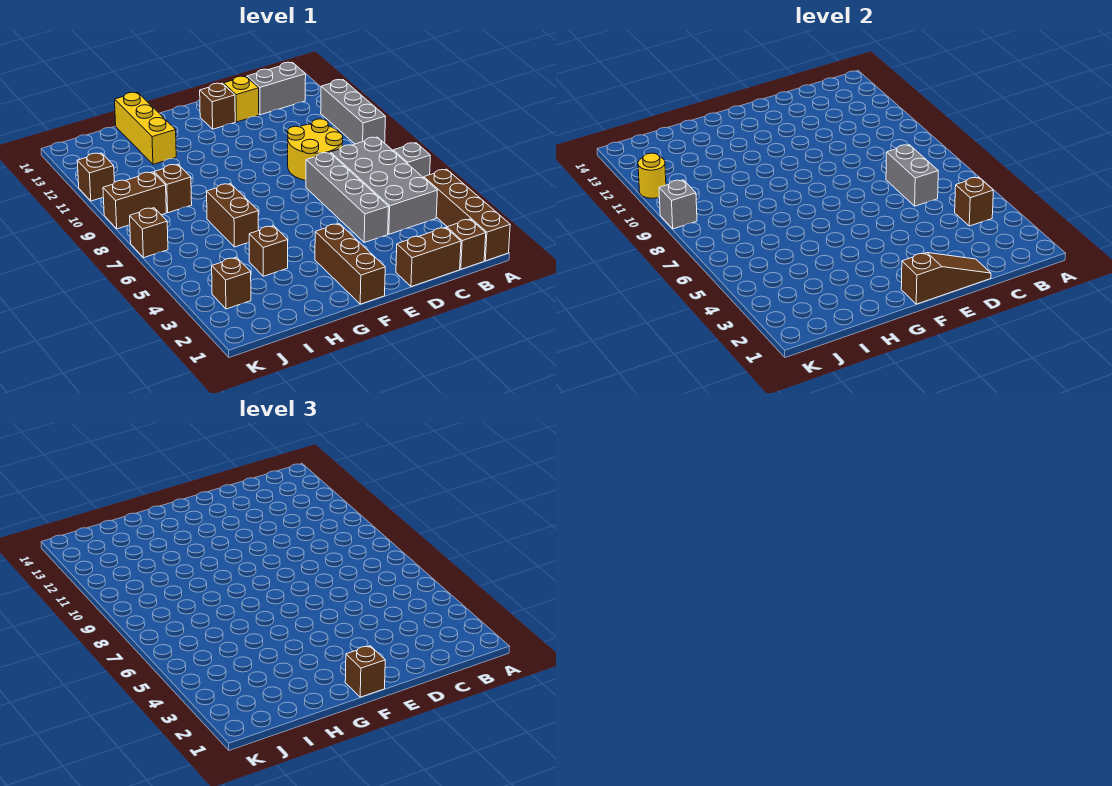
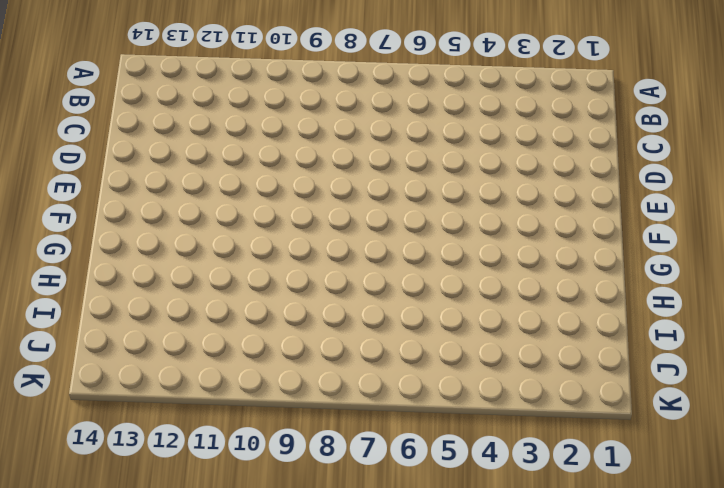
none -> brown brick A1:A4 level 1
none -> grey brick A6 level 1
none -> grey brick A9:A11 level 1

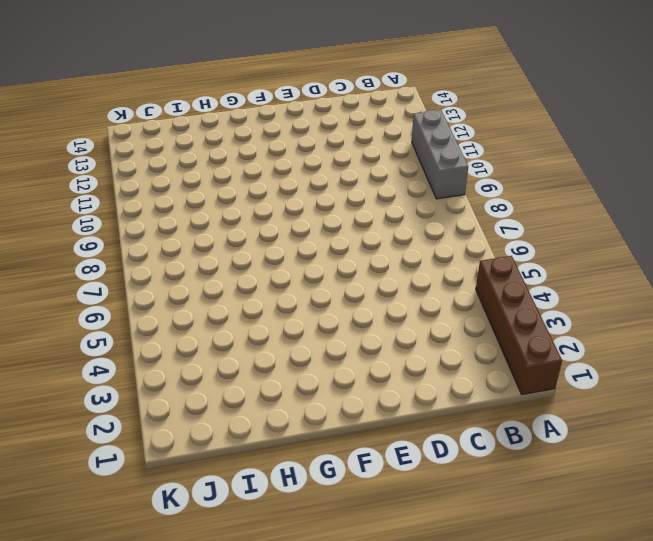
none -> grey brick A6 level 1
none -> brown brick B1 level 1
none -> grey brick B4:C7 level 1

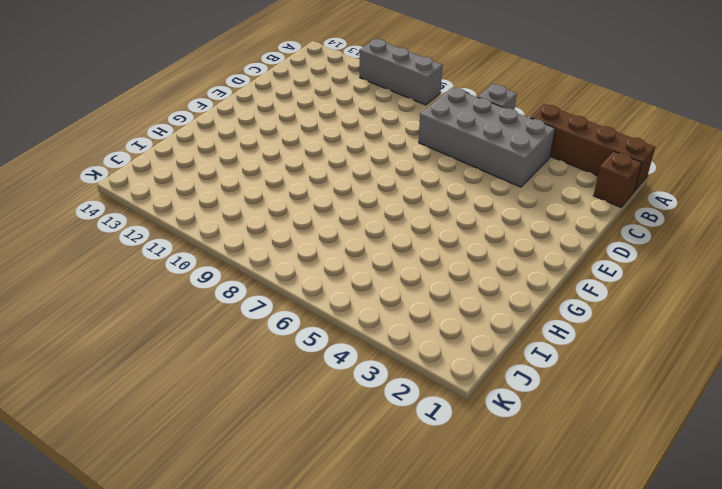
none -> grey brick B13:C13 level 1
none -> brown brick C1:D1 level 1
none -> yellow round brick C8:D9 level 1

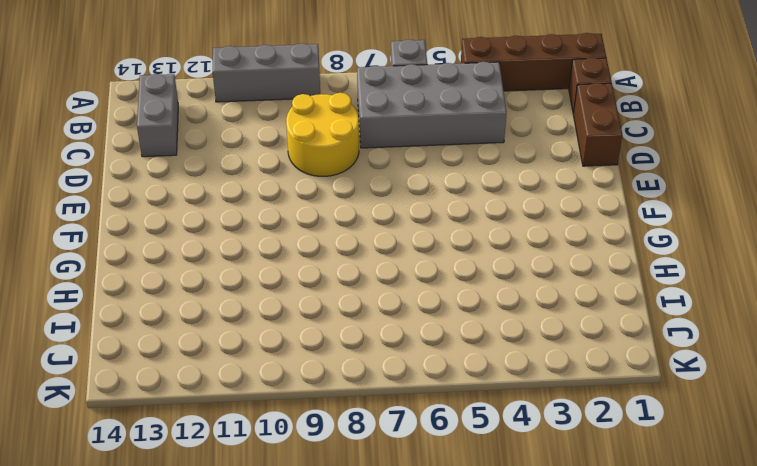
none -> grey brick D4:D7 level 1
none -> yellow brick D13 level 1
none -> brown brick E13 level 1

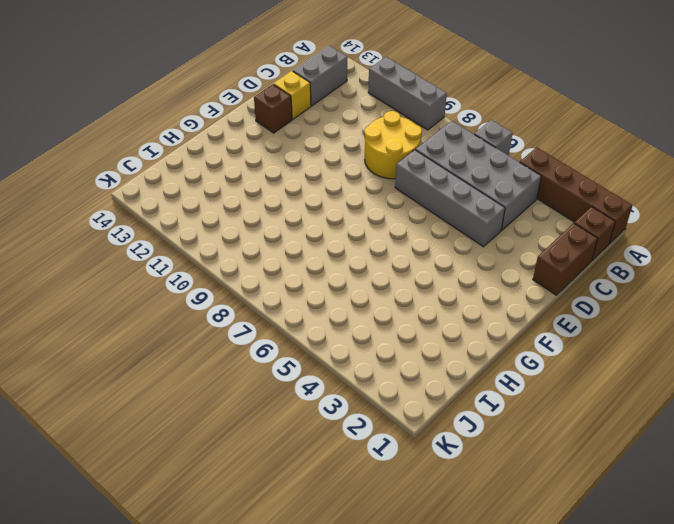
none -> brown brick F1:F3 level 1
none -> brown brick H4 level 1
none -> brown brick H6:H7 level 1

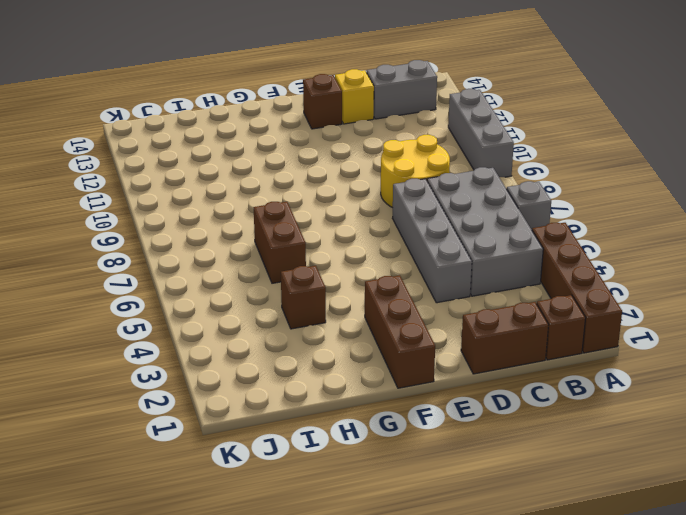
none -> yellow brick H12:H14 level 1
none -> brown brick I9 level 1
none -> brown brick J3 level 1

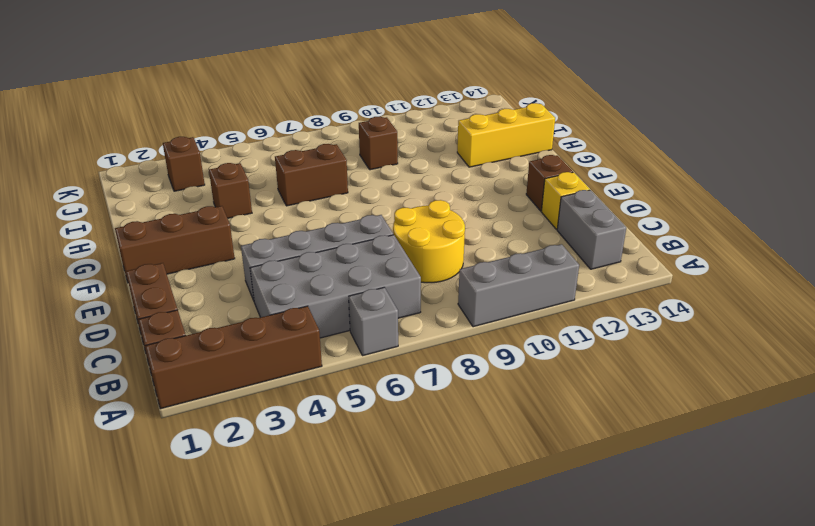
none -> brown brick J9:K9 level 1
none -> brown brick K7 level 1
none -> brown brick K11 level 1

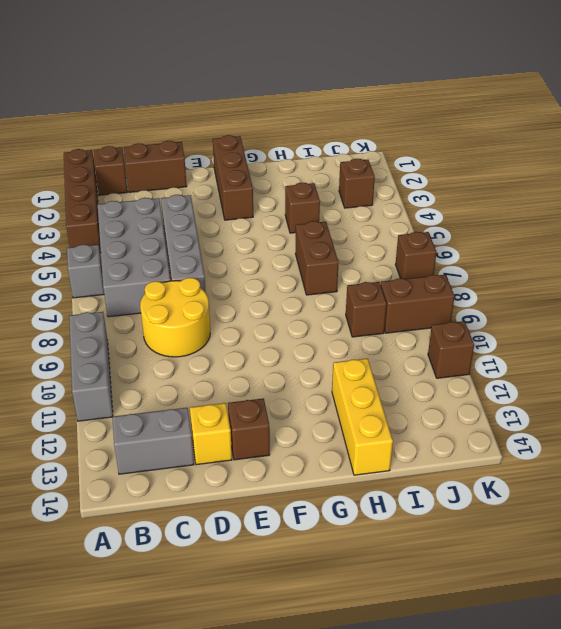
none -> brown brick B4 level 2
none -> grey brick C6:C7 level 2
none -> brown slope D1:F1 level 2 top F

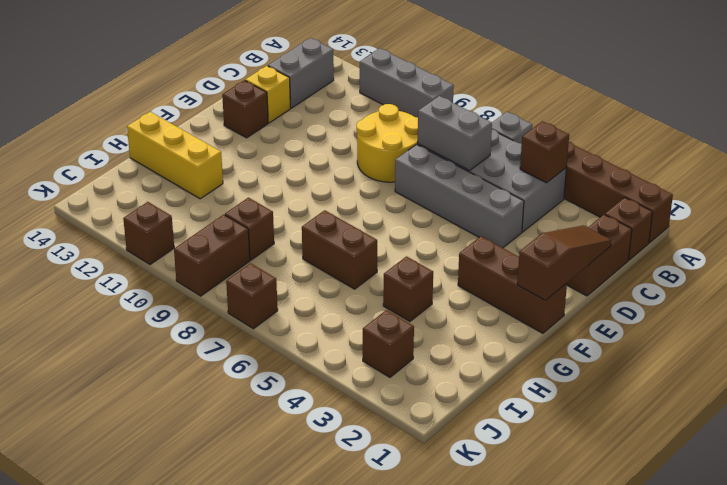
none -> grey brick K9 level 2
none -> yellow round brick K11 level 2
none -> brown brick F1 level 3

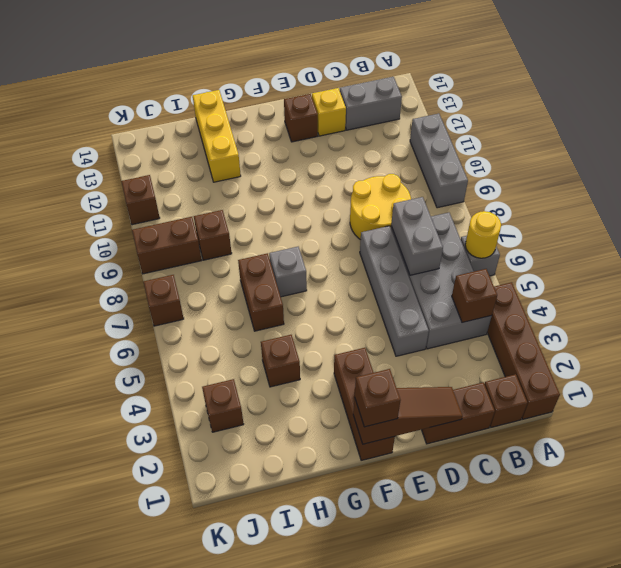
yellow round brick A6 level 2 -> yellow round brick K11 level 2
grey brick G7 level 1 -> grey brick K9 level 2

